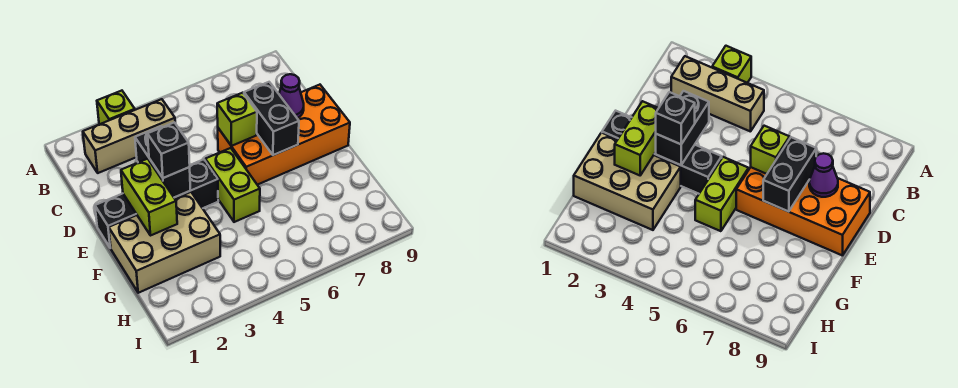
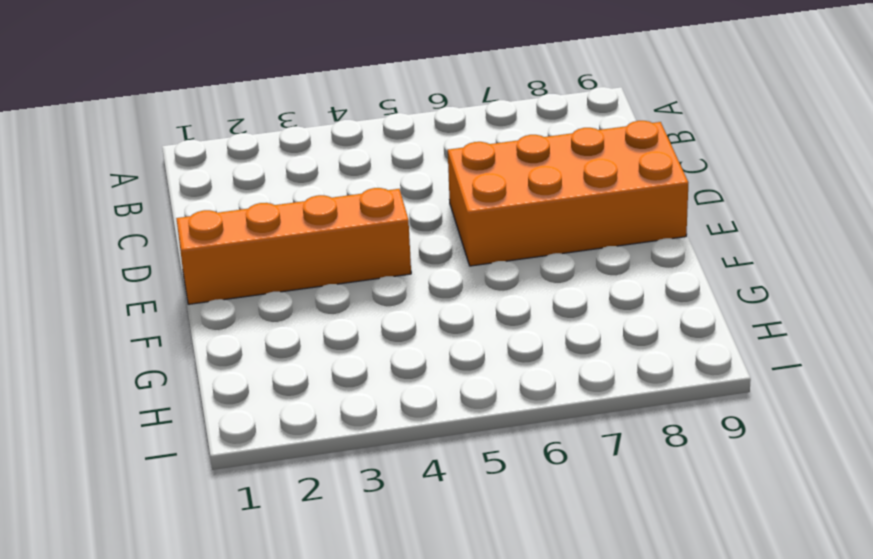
orange brick E1:E4 level 1 -> black brick E1:E4 level 1
none -> lime brick A3 level 1
none -> tan brick B2:B4 level 1
none -> lime brick E5:F5 level 1

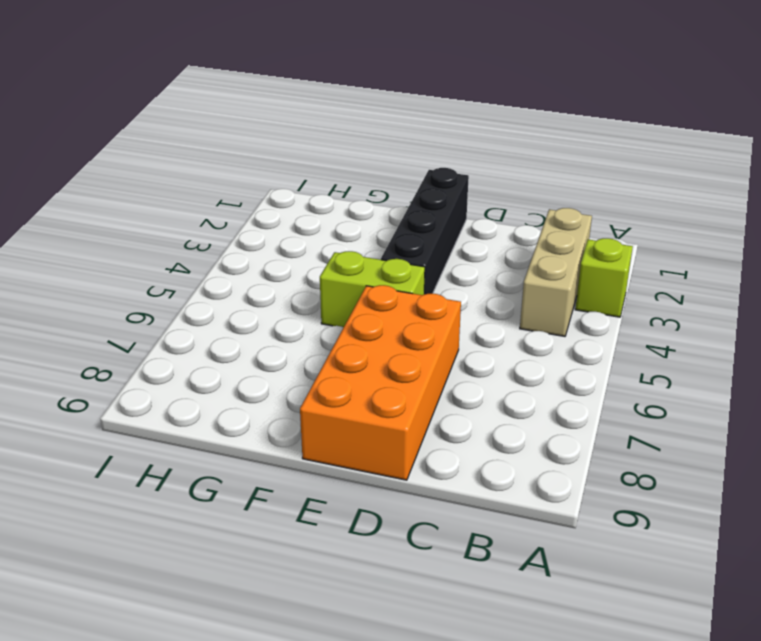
none -> tan brick F1:G3 level 1
none -> black brick D3:E3 level 2
none -> lime brick D6 level 2

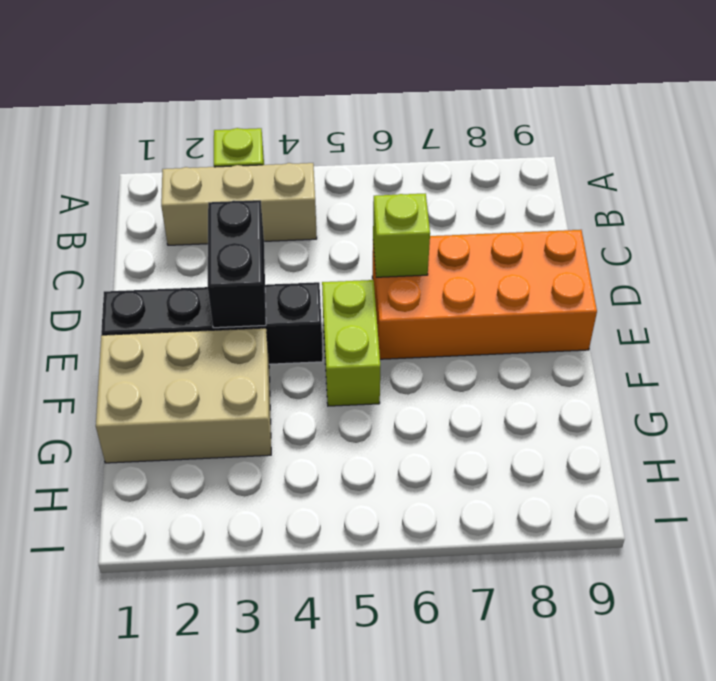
none -> black brick D7:E7 level 2
none -> purple cone D8 level 2
none -> lime brick E2:F2 level 2

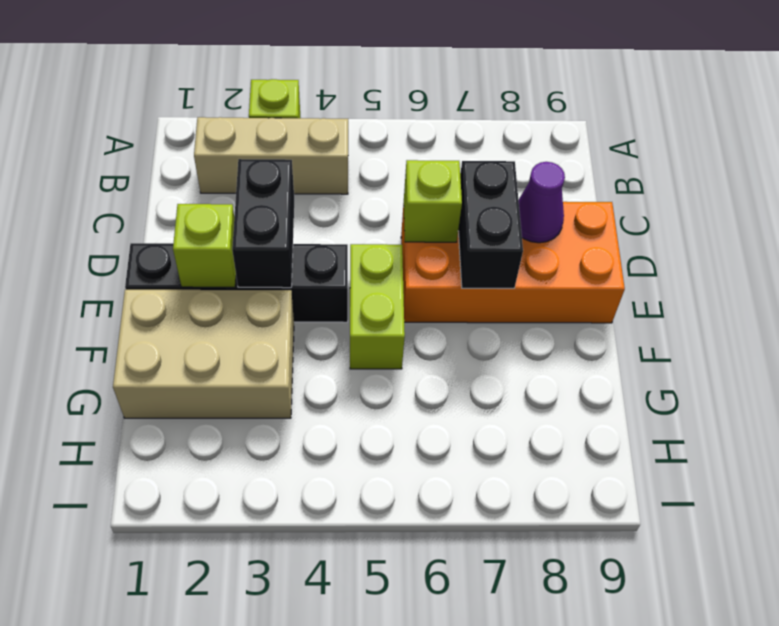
lime brick E2 level 2 -> lime brick E2:F2 level 2
none -> black brick E3 level 3

